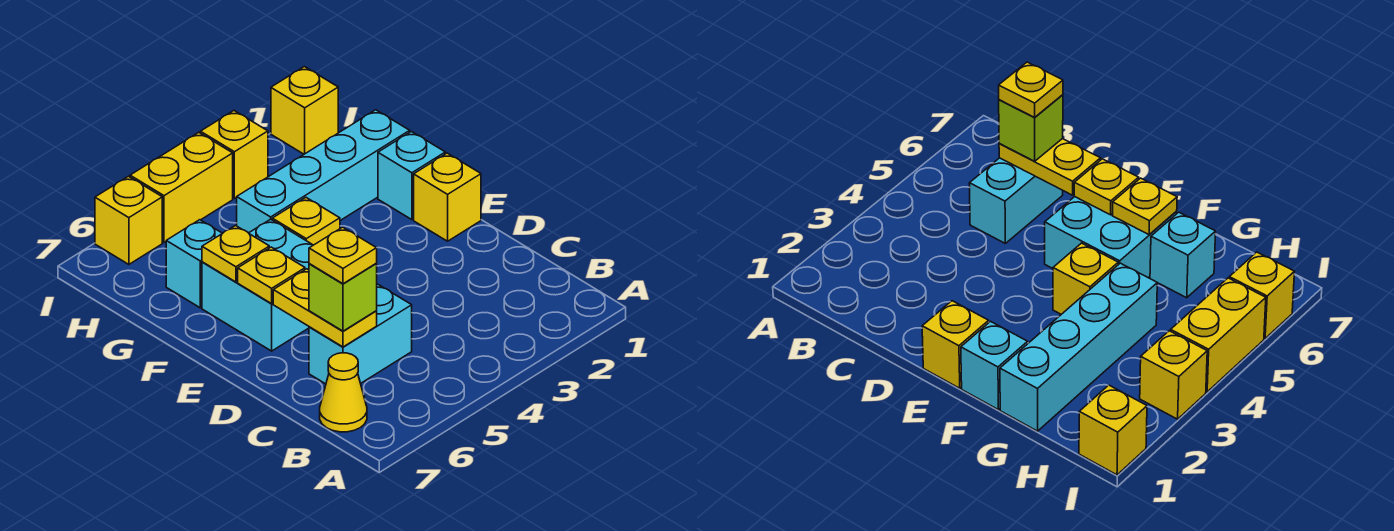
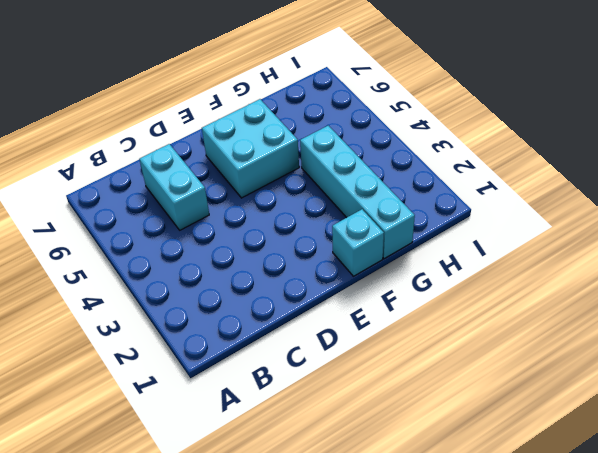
none -> yellow cone B7 level 1
none -> yellow brick E1 level 1
none -> yellow brick F4 level 1

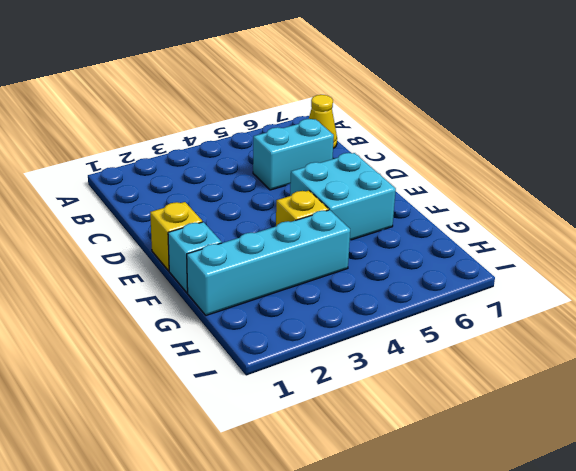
none -> cyan brick G6 level 1
none -> yellow brick I1 level 1
none -> yellow brick I3 level 1

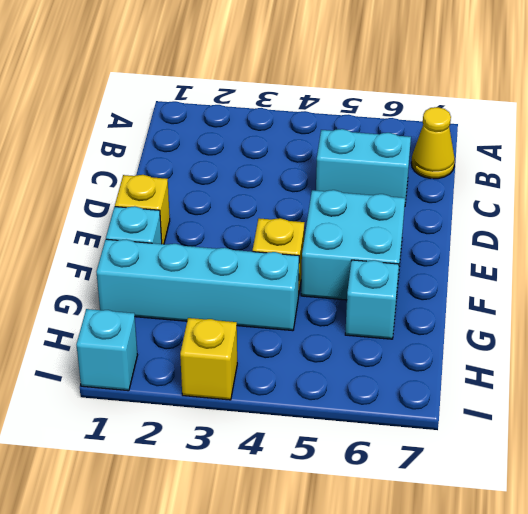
cyan brick I1 level 1 -> yellow brick I1 level 1
none -> yellow brick I4:I5 level 1
none -> yellow brick I6 level 1
none -> yellow plate C6:D6 level 2

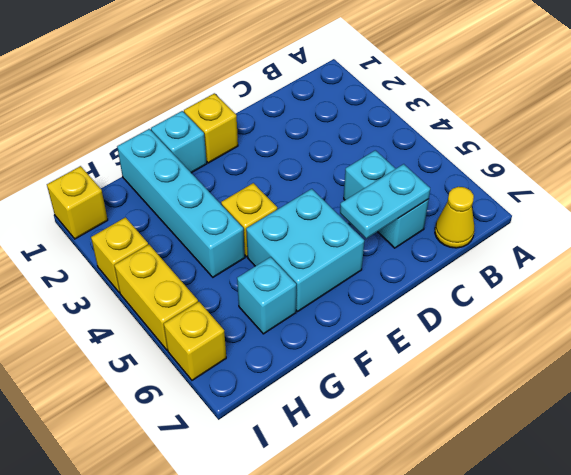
cyan plate C6:D6 level 2 -> yellow plate C6:D6 level 2
none -> yellow plate E6 level 2
none -> yellow plate F6 level 2
none -> lime brick C6 level 3

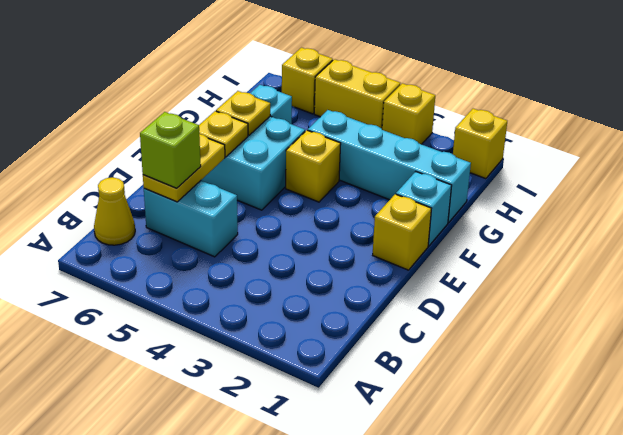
none -> yellow plate C6 level 4

